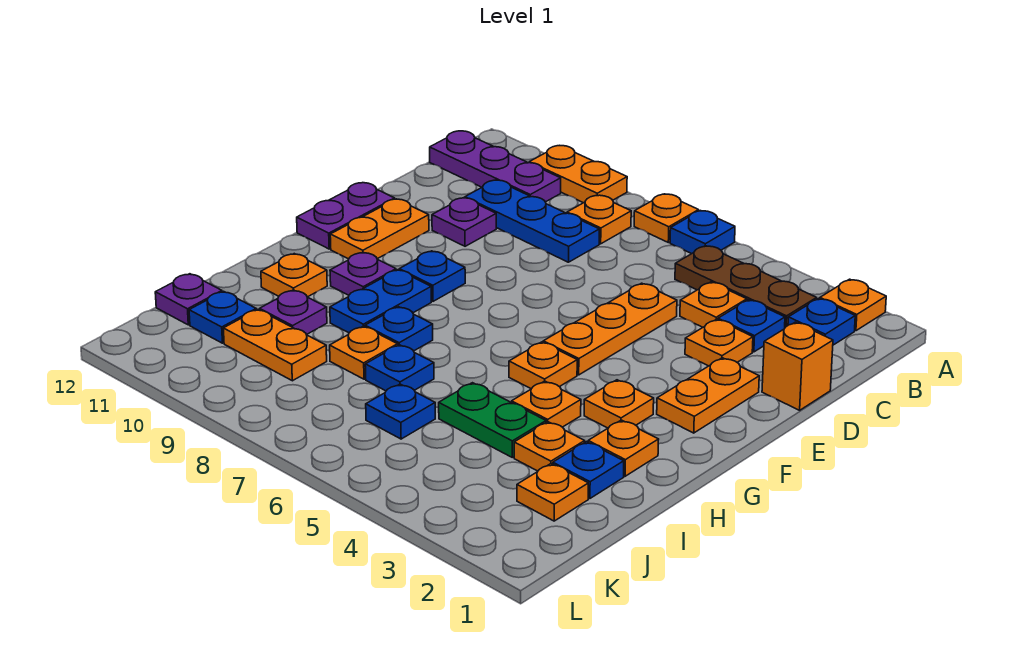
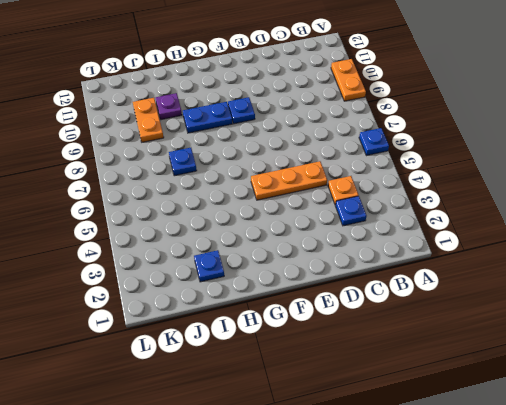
none -> orange plate A2 level 1
none -> orange plate A7 level 1
none -> blue plate B2 level 1
none -> brown plate B3:B5 level 1

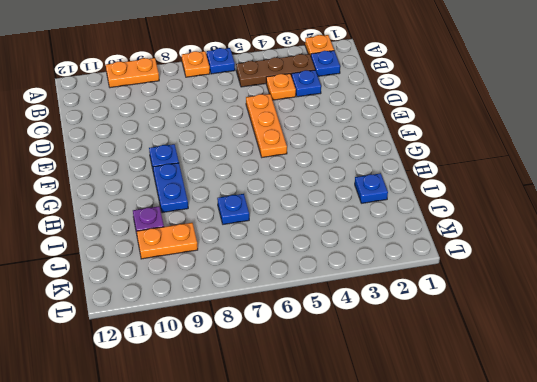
none -> orange plate B8 level 1
none -> purple plate B10:B12 level 1
none -> blue plate C8:C10 level 1
none -> orange brick D1 level 1

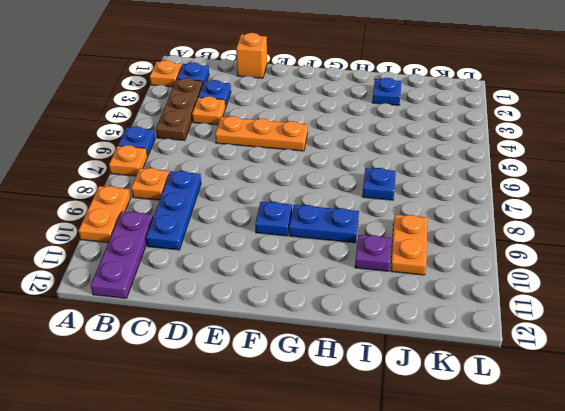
none -> orange plate D3 level 1
none -> purple plate D10 level 1
none -> orange plate E2:F2 level 1
none -> orange plate E11:F11 level 1

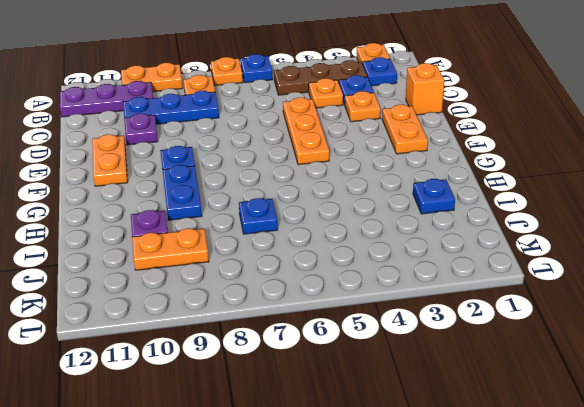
none -> purple plate E12:F12 level 1
none -> orange plate G3 level 1
none -> orange plate G5 level 1
none -> purple plate G10 level 1

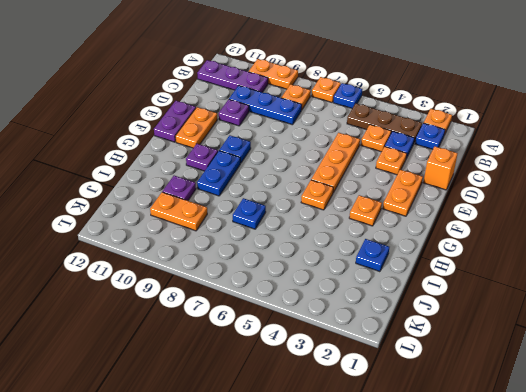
none -> orange plate H2 level 1
none -> orange plate H4 level 1
none -> blue plate H8 level 1
none -> orange plate H11 level 1

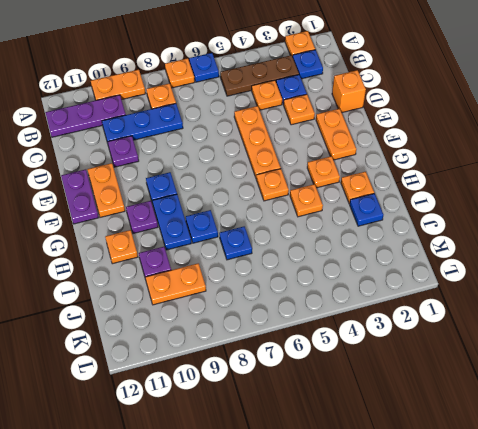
none -> orange plate I3 level 1
none -> green plate I4:I5 level 1
none -> orange plate I8 level 1
none -> orange plate J2 level 1

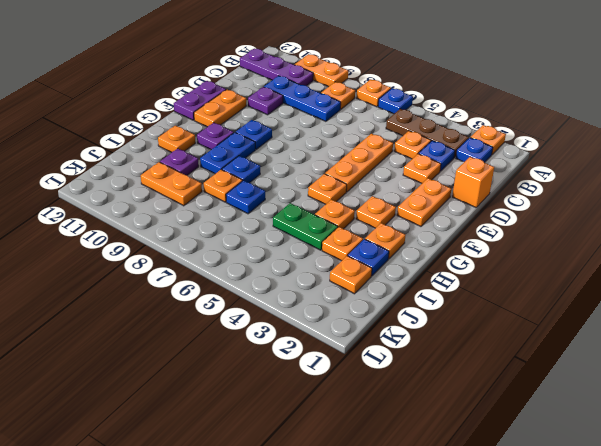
none -> blue plate J6 level 1
none -> blue plate J11 level 1
none -> purple plate J12 level 1

